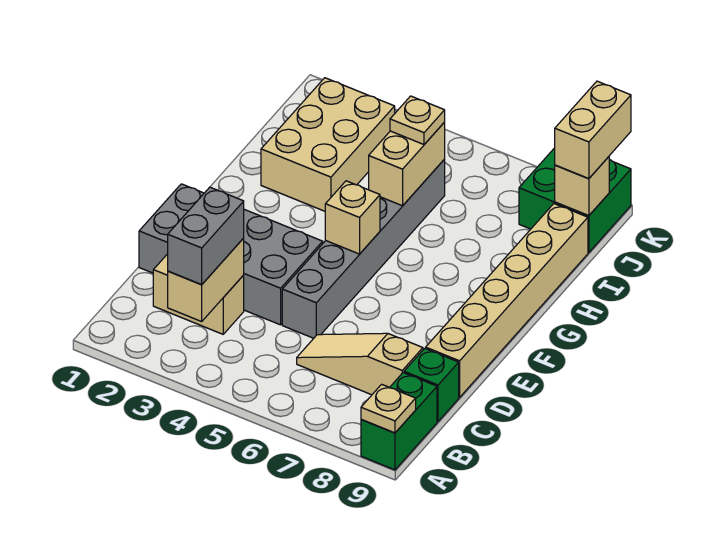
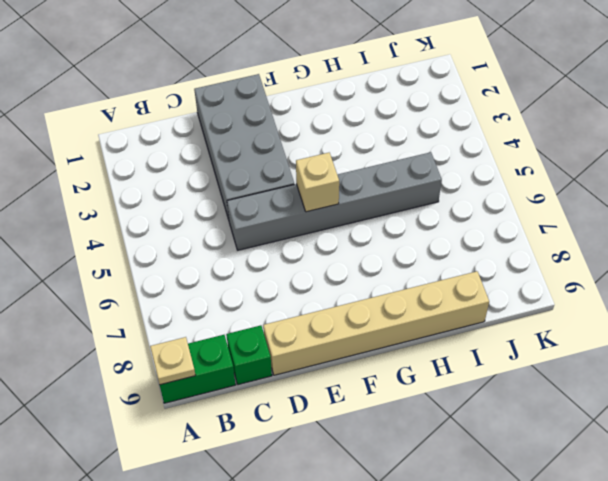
none -> tan brick C2:C3 level 1
none -> tan slope C6:C8 level 1 top 8
none -> tan brick H2:J3 level 1

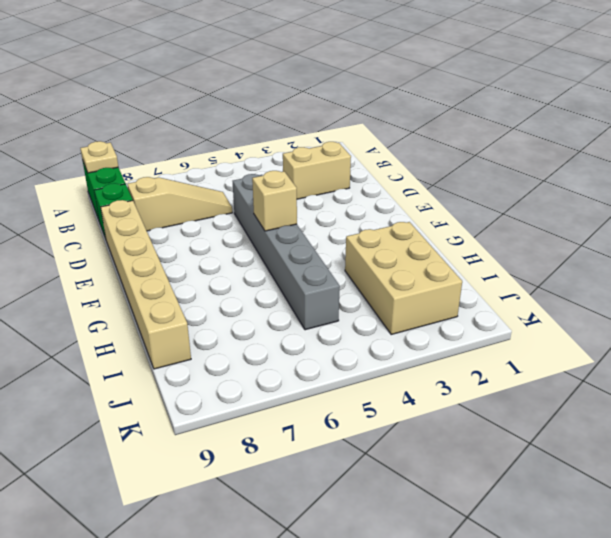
none -> grey brick D1:E4 level 1
none -> green brick J8:K9 level 1
none -> tan brick B3:C3 level 2

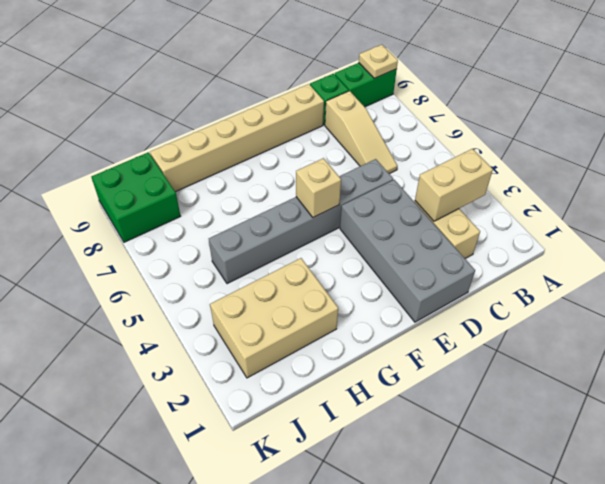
none -> tan brick H5:I5 level 2
none -> tan brick J9 level 2
none -> grey brick B3:C3 level 3

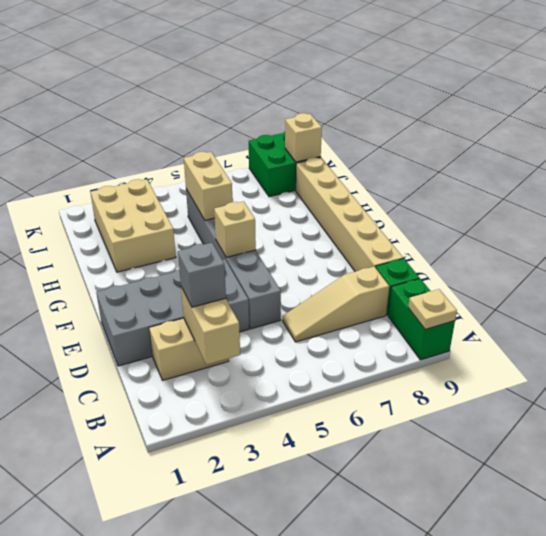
grey brick C3 level 3 -> grey brick B3:C3 level 3
none -> tan plate I5 level 3
none -> tan brick J9:K9 level 3

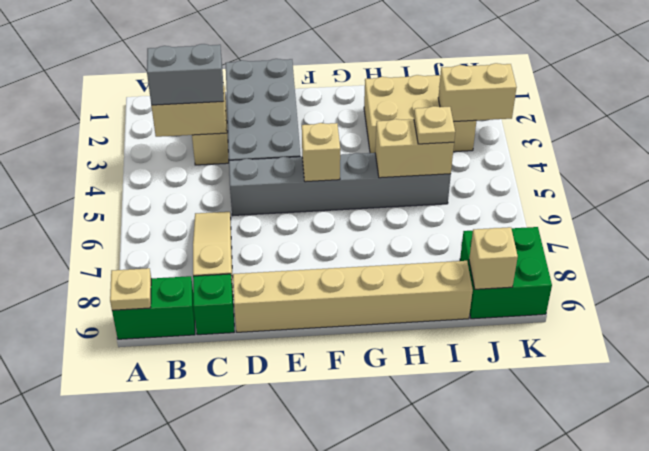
tan brick J3:K3 level 2 -> tan brick J9:K9 level 3

